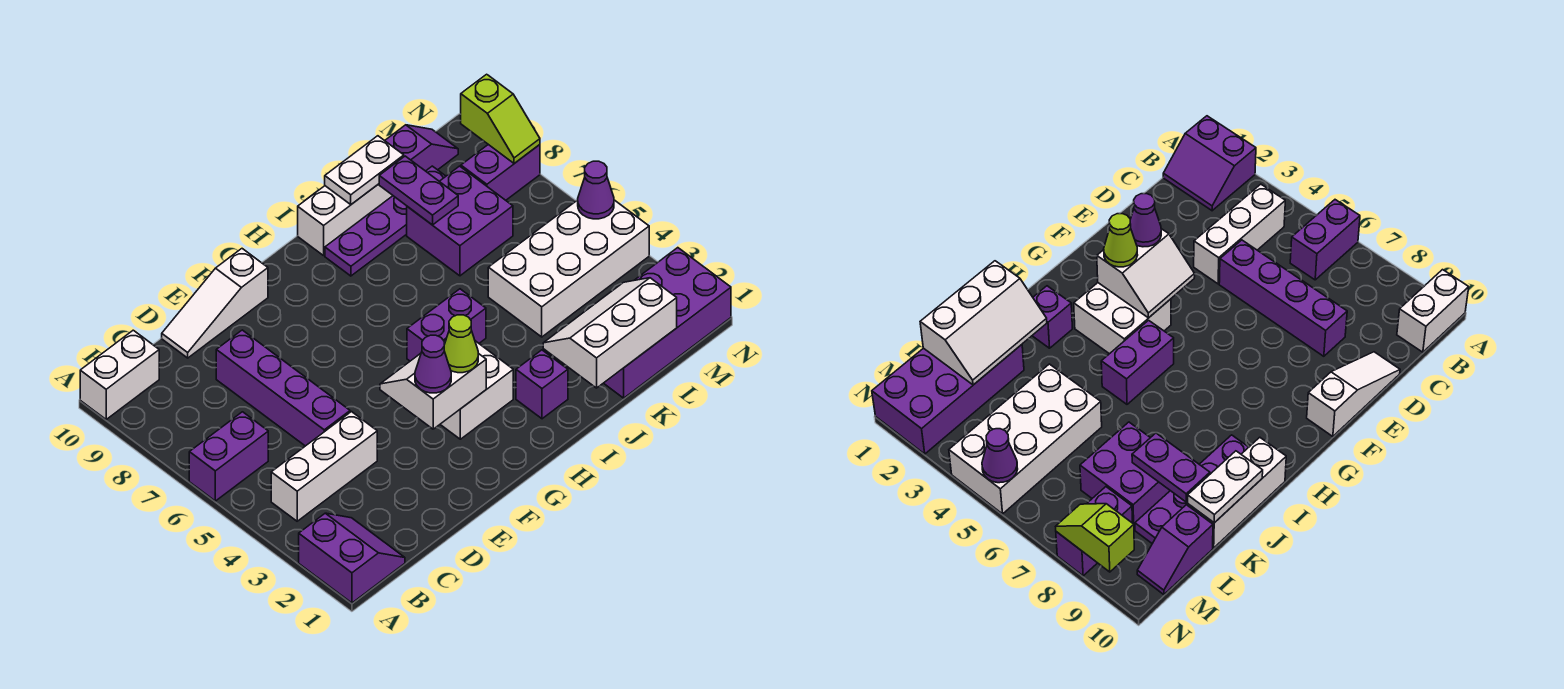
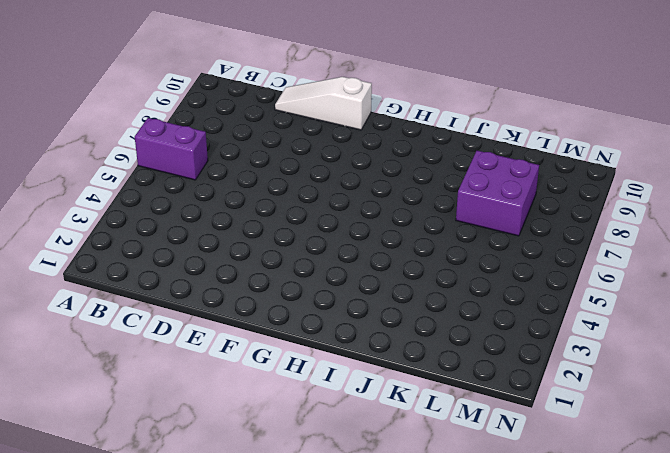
none -> purple slope A1:B2 level 1 top A
none -> white brick A10:B10 level 1
none -> white brick B4:D4 level 1

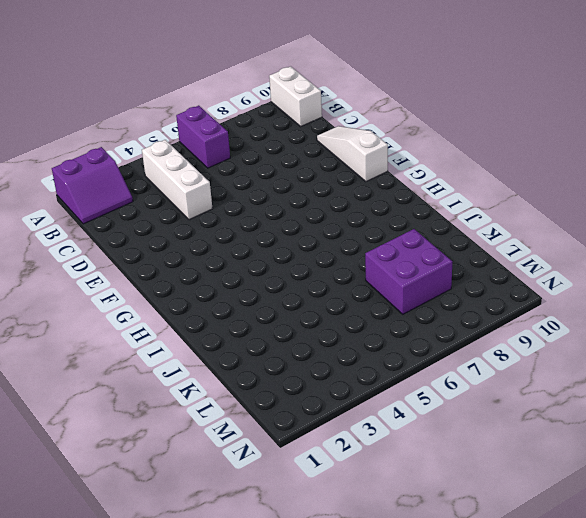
none -> purple brick D5:D8 level 1
none -> white brick G3:H4 level 1
none -> purple brick H5:I5 level 1

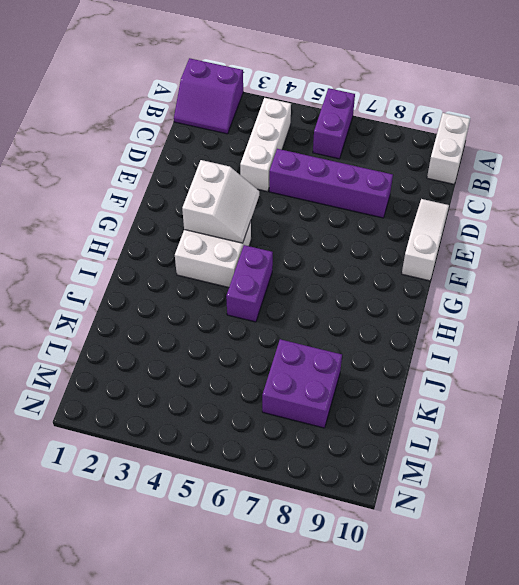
none -> purple brick I2 level 1
none -> purple plate I9:L9 level 1
none -> white brick I10:K10 level 1

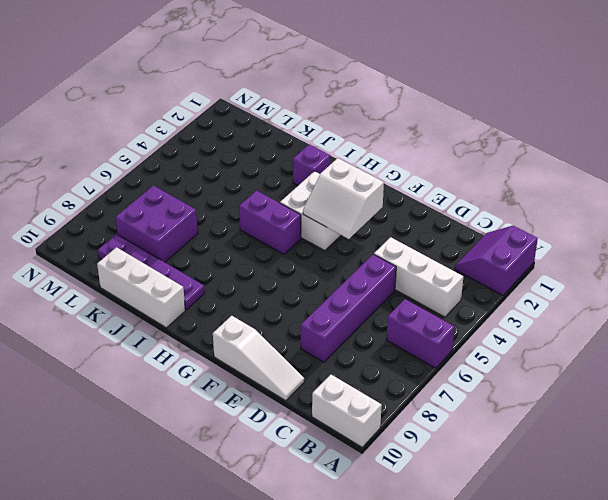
none -> purple brick K1:N2 level 1
none -> white brick K4:N5 level 1
none -> purple slope L10:M10 level 1 top L

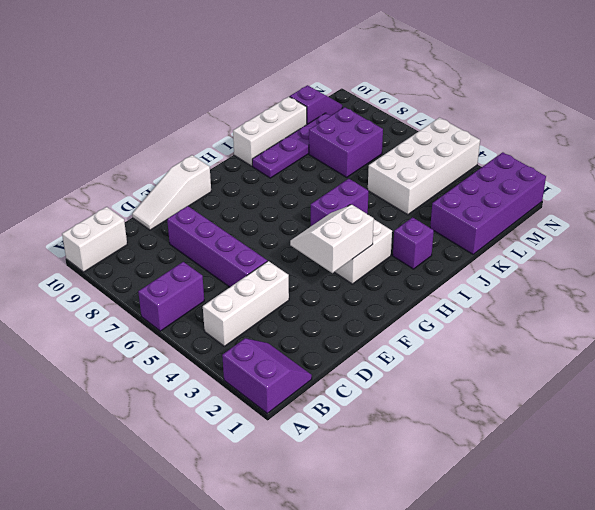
none -> purple brick M8:N8 level 1
none -> white slope J1:L2 level 2 top 1
none -> white plate J10:K10 level 2

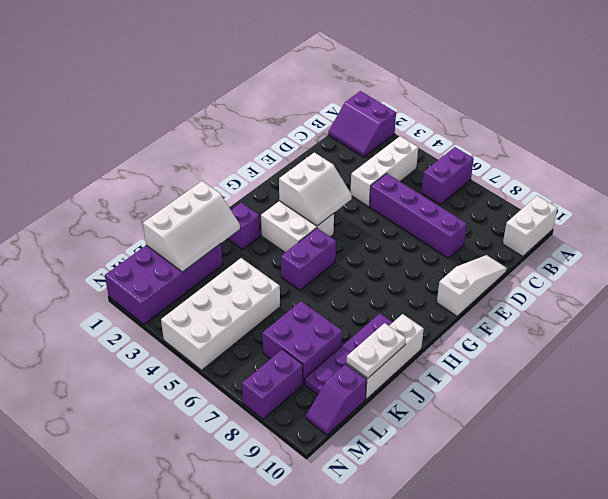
none -> purple plate K8:K9 level 2
none -> purple cone N5 level 2
none -> lime slope N8:N9 level 2 top 9

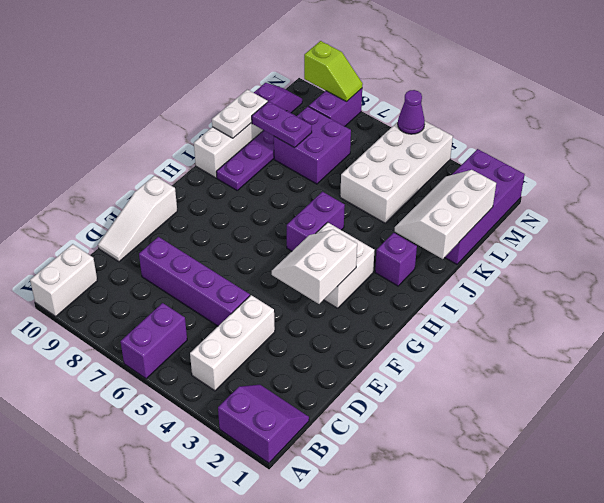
none -> purple cone F3 level 3
none -> lime cone G3 level 3

